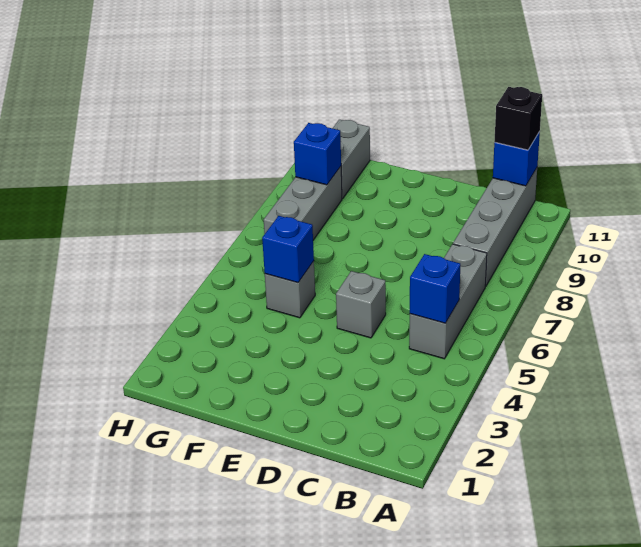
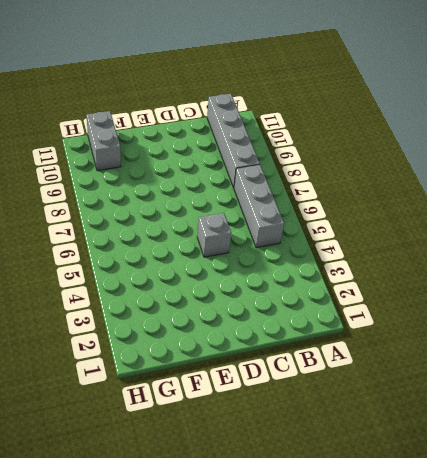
none -> grey brick F5 level 1
none -> grey brick G7:G9 level 1

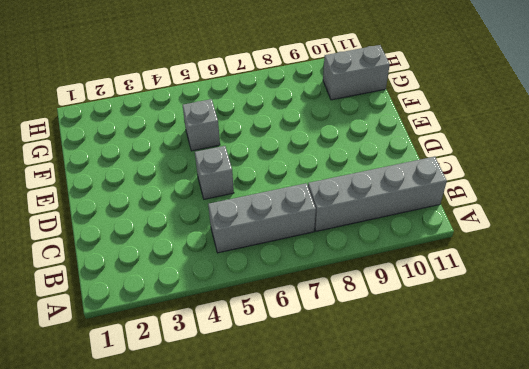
none -> grey brick G7:G9 level 1
none -> blue brick B5 level 2

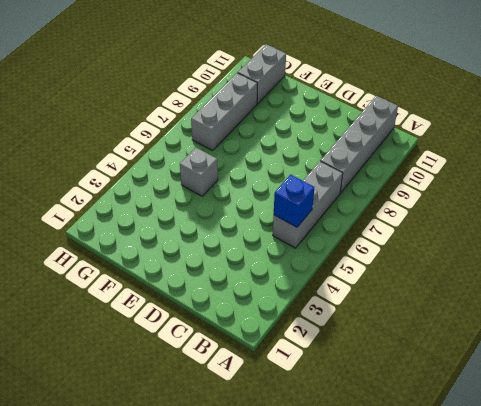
none -> grey brick D5 level 1
none -> blue brick B11 level 2

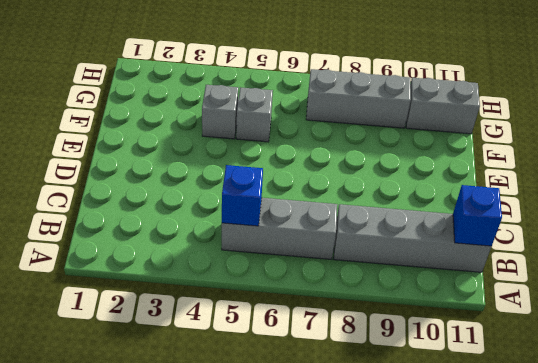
grey brick F4 level 1 -> grey brick D5 level 1
none -> blue brick F5 level 2
none -> blue brick G9 level 2

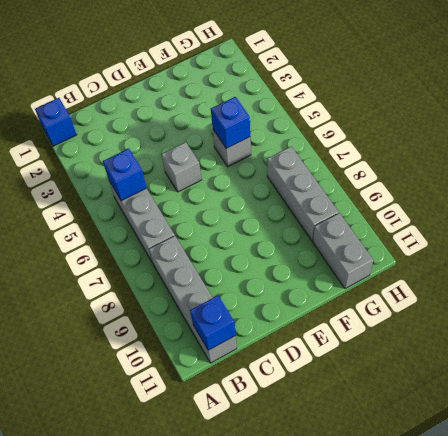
blue brick A1 level 1 -> blue brick G9 level 2
none -> black brick B11 level 3

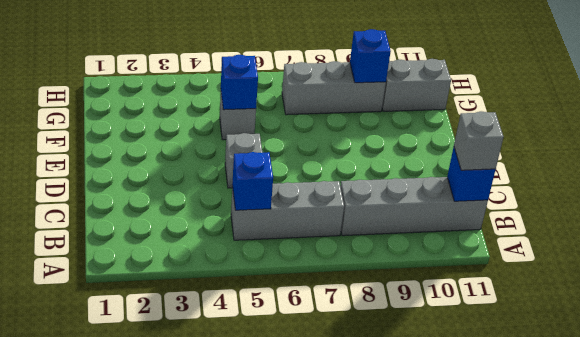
grey brick B11 level 3 -> black brick B11 level 3

